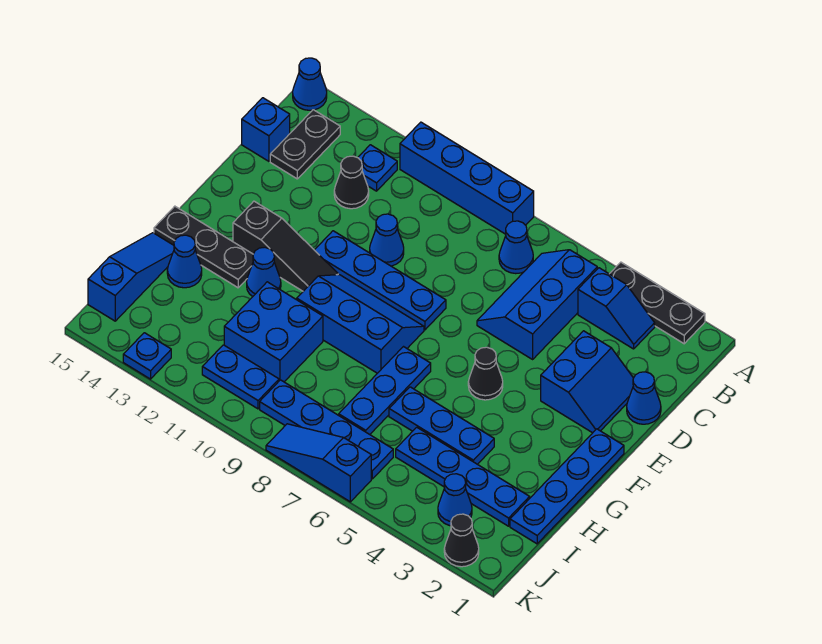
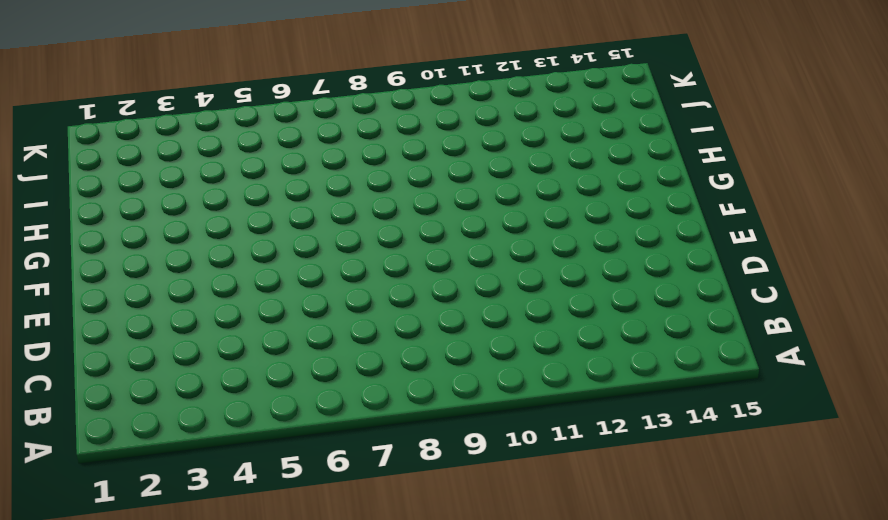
none -> black plate A2:A4 level 1
none -> blue brick A8:A11 level 1
none -> blue cone A15 level 1
none -> blue slope B3:B4 level 1 top 4

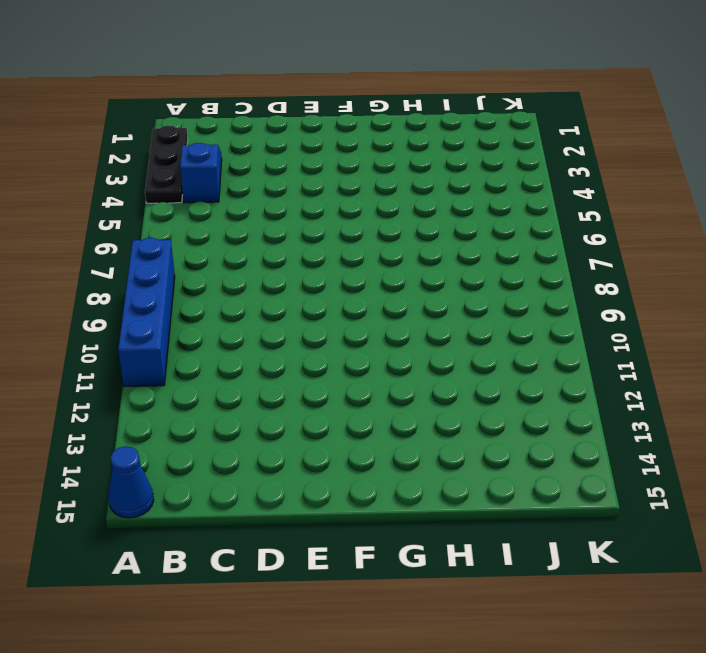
none -> blue slope B5:D6 level 1 top 5
none -> blue cone B7 level 1
none -> blue plate B12 level 1
none -> black plate B14:C14 level 1

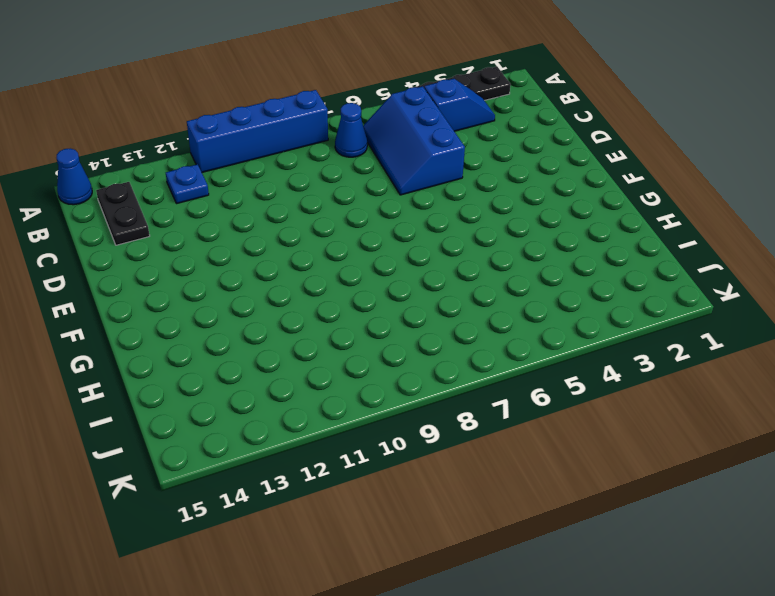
none -> black cone C12 level 1
none -> blue brick C15 level 1
none -> blue cone D1 level 1
none -> blue slope D2:E3 level 1 top 3

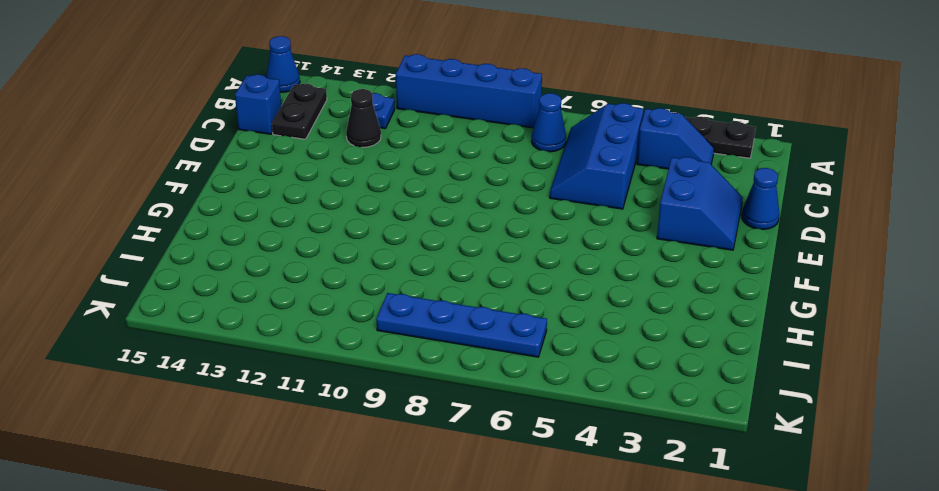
none -> blue cone D10 level 1
none -> blue plate E8:E11 level 1
none -> blue plate F1:I1 level 1
none -> black cone F5 level 1

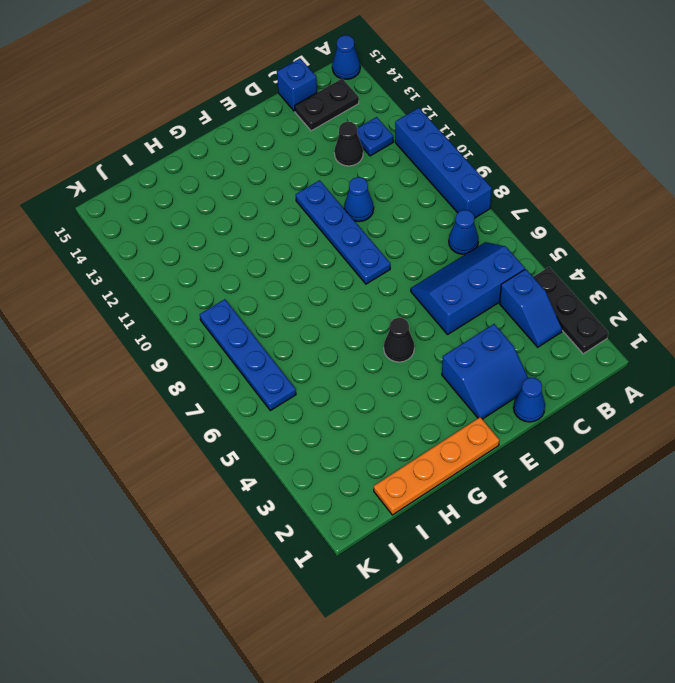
orange plate F1:I1 level 1 -> blue plate F1:I1 level 1
none -> blue slope F8:G10 level 1 top G
none -> black slope F11:F13 level 1 top 13
none -> blue plate G7:I7 level 1
none -> blue cone G12 level 1

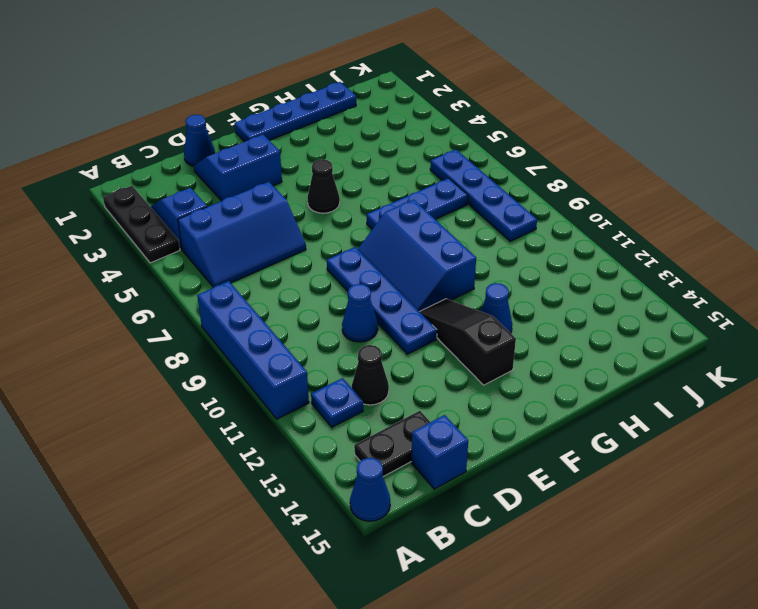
none -> blue cone B7 level 1
none -> black plate G13:G15 level 1
none -> blue plate H4:H6 level 1
none -> blue brick H10:I11 level 1

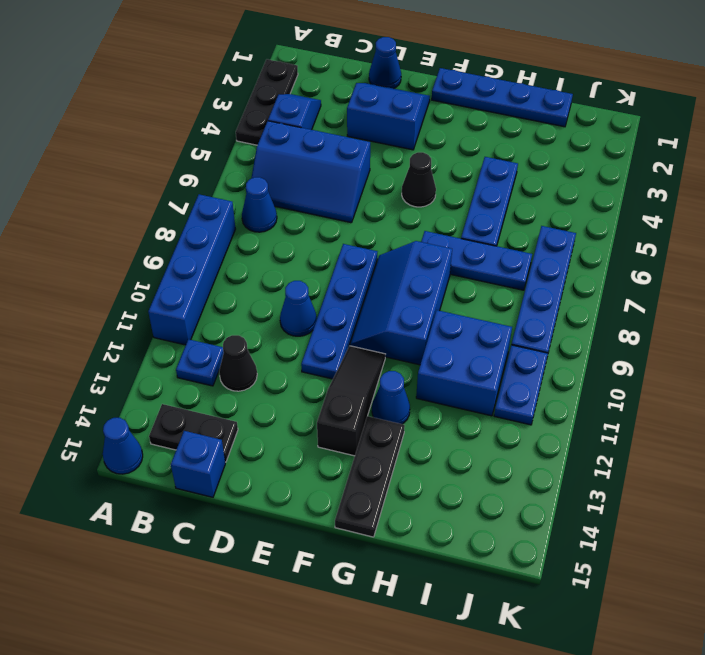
none -> blue cone H14 level 1
none -> blue slope H15:J15 level 1 top J
none -> blue plate I2:I5 level 1
none -> blue cone J3 level 1

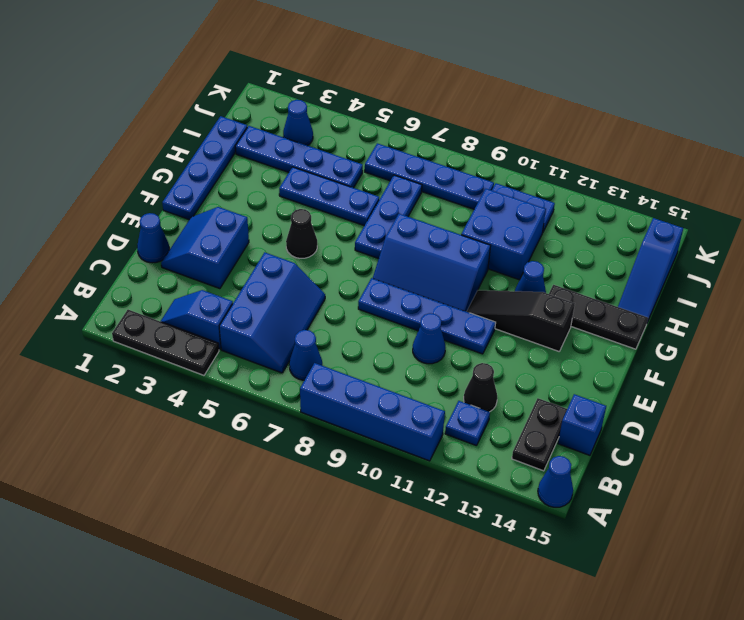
none -> blue cone H14 level 1
none -> black cone K2 level 1
none -> blue slope K6:K8 level 1 top 6
none -> blue plate K13 level 1

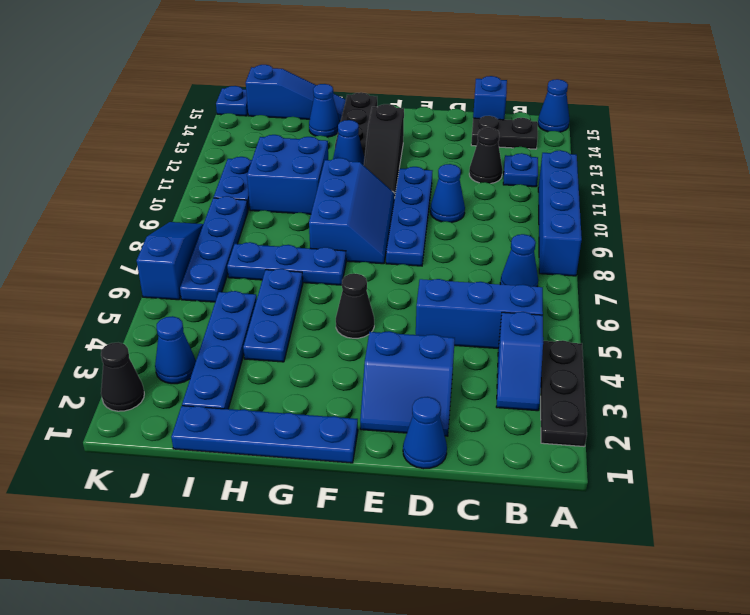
blue plate K15 level 1 -> blue plate K13 level 1

